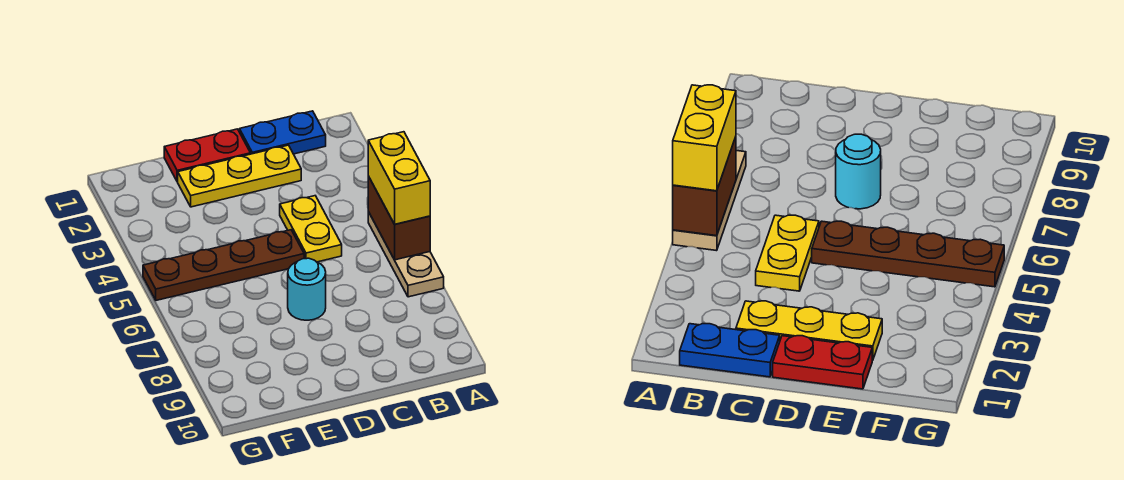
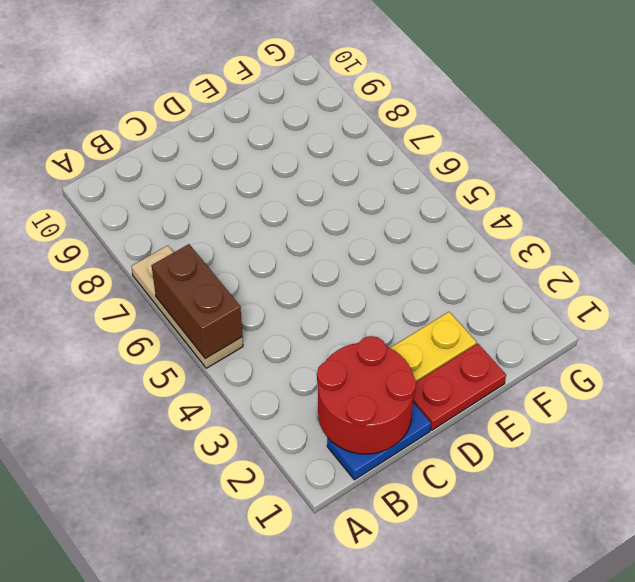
red round brick B1:C2 level 2 -> none
none -> yellow plate C4:C5 level 1
none -> brown plate D5:G5 level 1

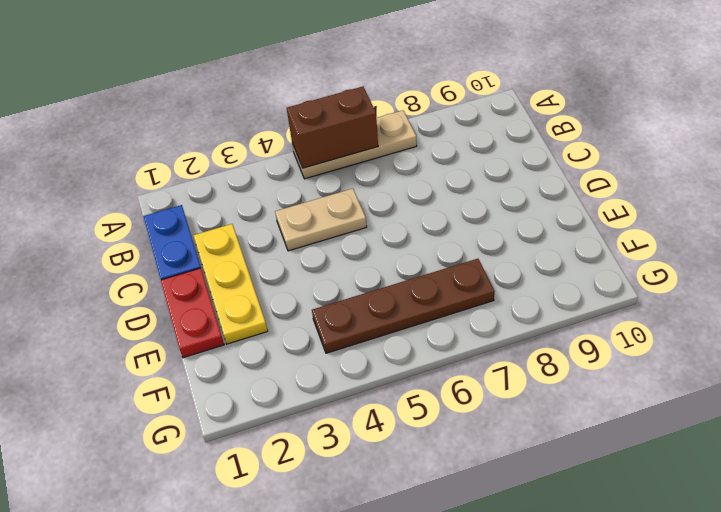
tan plate C4:C5 level 1 -> yellow plate C4:C5 level 1
brown plate F4:F7 level 1 -> brown plate D5:G5 level 1
none -> cyan round brick D7 level 1
none -> yellow brick A5:A6 level 3

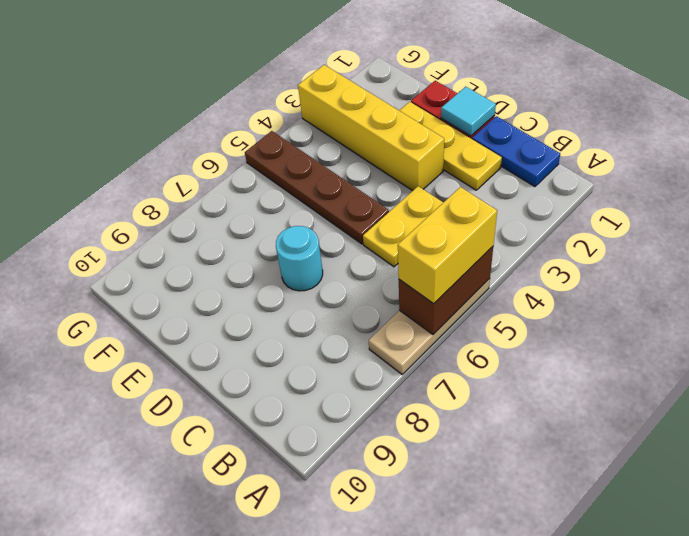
cyan tile D1 level 2 -> none
yellow brick D3:G3 level 1 -> none

